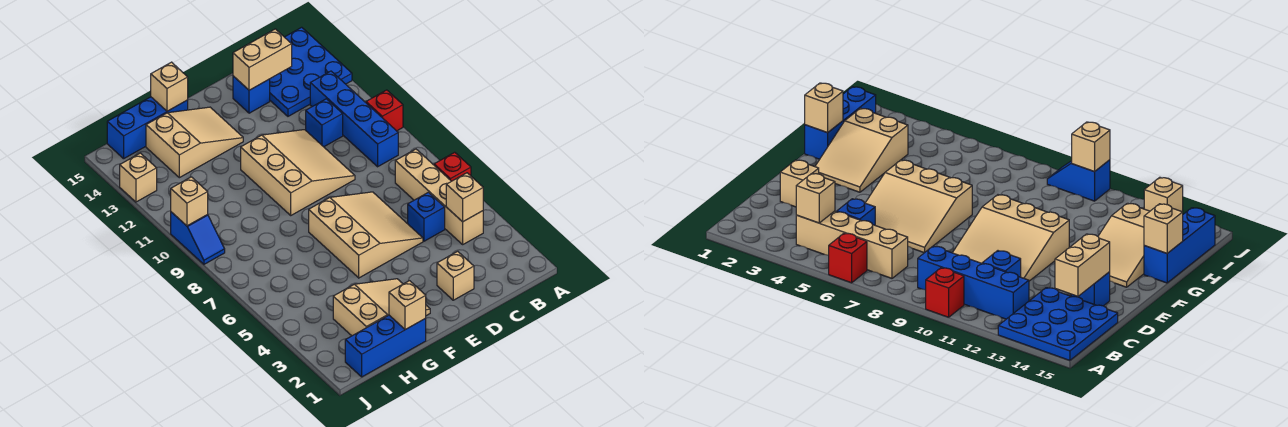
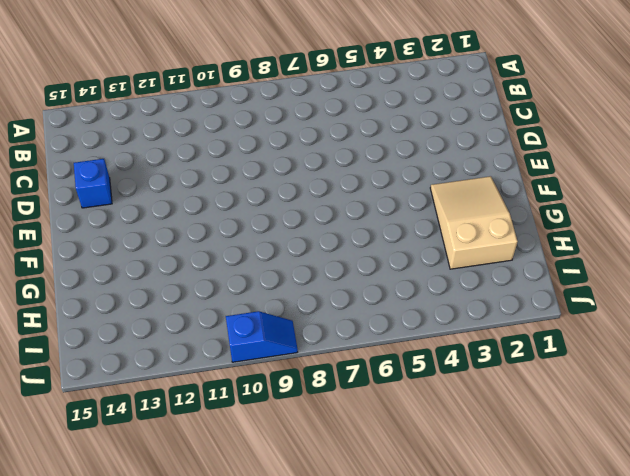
none -> red brick A6 level 1
none -> red brick A10 level 1
none -> blue plate A13:C15 level 1

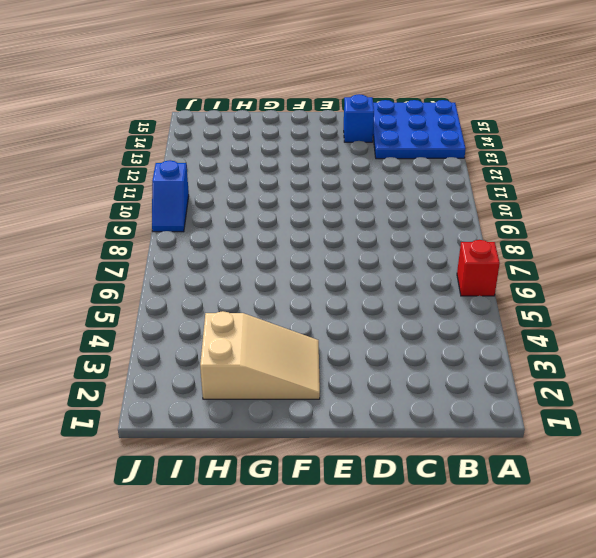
none -> red brick A10 level 1
none -> tan brick B4:B7 level 1
none -> blue brick B9:B12 level 1

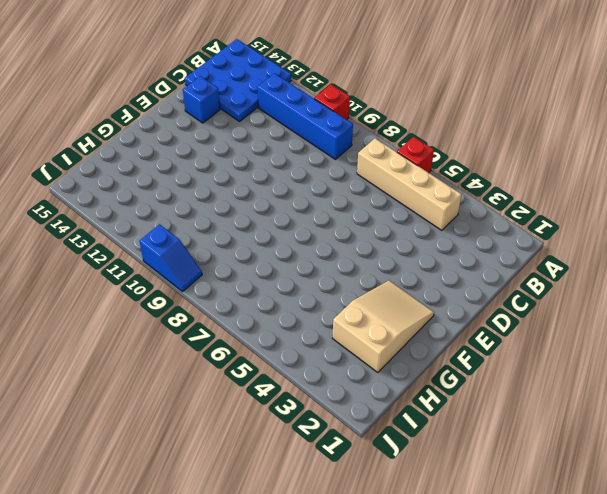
none -> blue brick C5 level 1
none -> blue brick C11 level 1
none -> tan brick D2 level 1

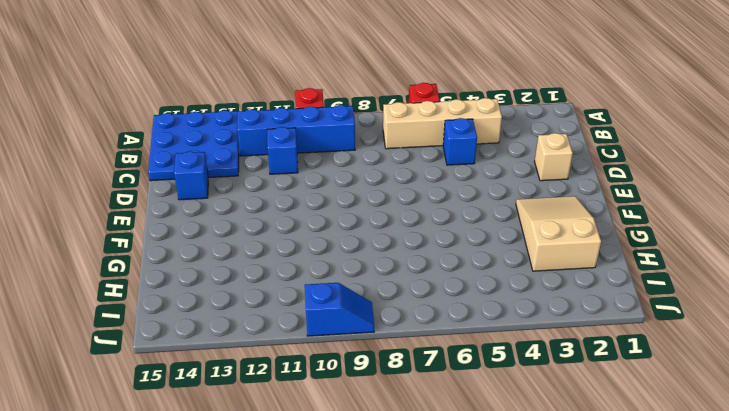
none -> tan slope D5:F7 level 1 top F
none -> tan slope D9:F11 level 1 top F
none -> tan slope F13:H14 level 1 top H

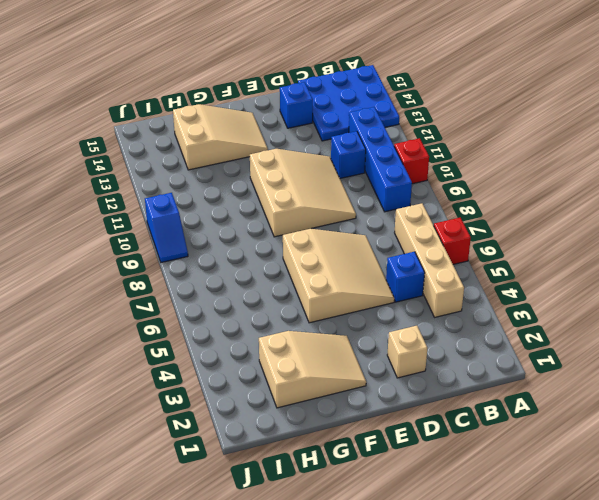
none -> blue brick G1:I1 level 1
none -> blue brick G15:I15 level 1
none -> tan brick J13 level 1

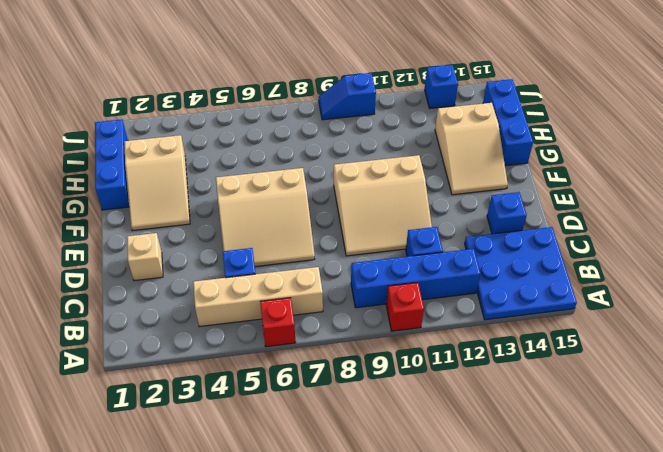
blue brick J13 level 1 -> tan brick J13 level 1
none -> tan brick B4 level 2
none -> tan brick C14:D14 level 2
none -> tan brick G1 level 2

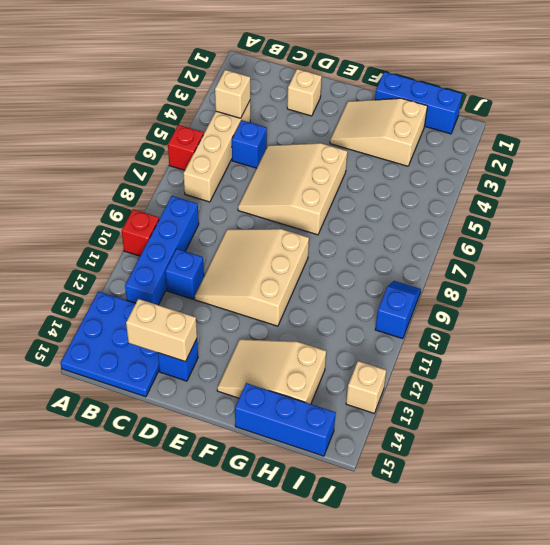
none -> tan brick G1 level 2
none -> tan brick G15 level 2
none -> tan brick J10 level 2

